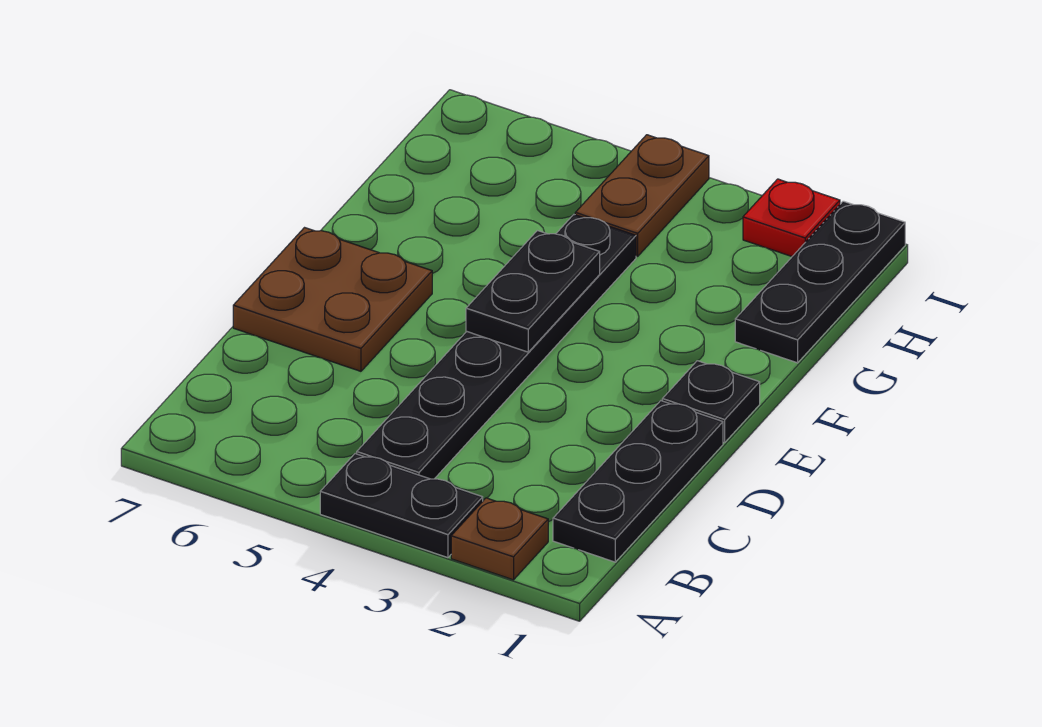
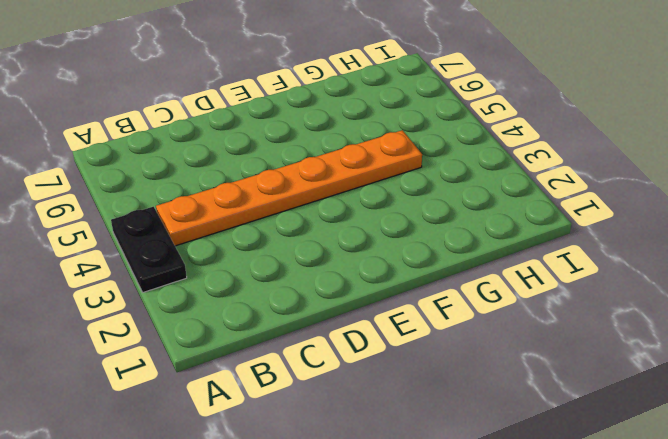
orange plate B4:G4 level 1 -> black plate B4:G4 level 1
none -> brown plate A2 level 1
none -> black plate B1:D1 level 1

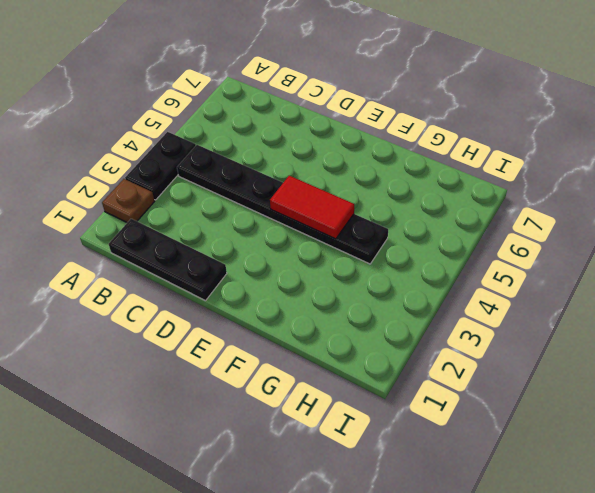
red tile E4:F4 level 2 -> black plate E4:F4 level 2
none -> brown plate D6:E7 level 1
none -> black plate E1 level 1

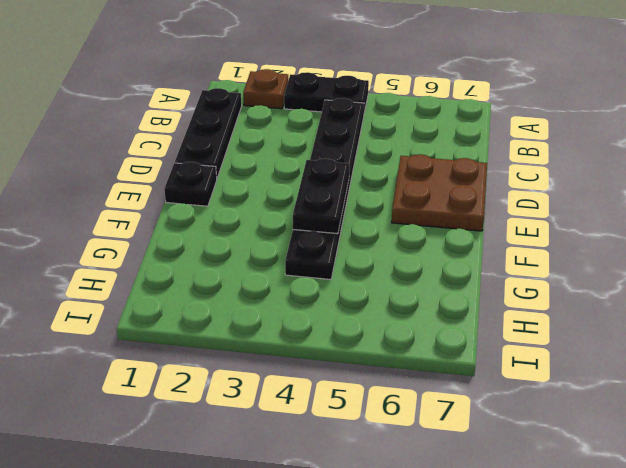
none -> black plate G1:I1 level 1
none -> brown plate H4:I4 level 1

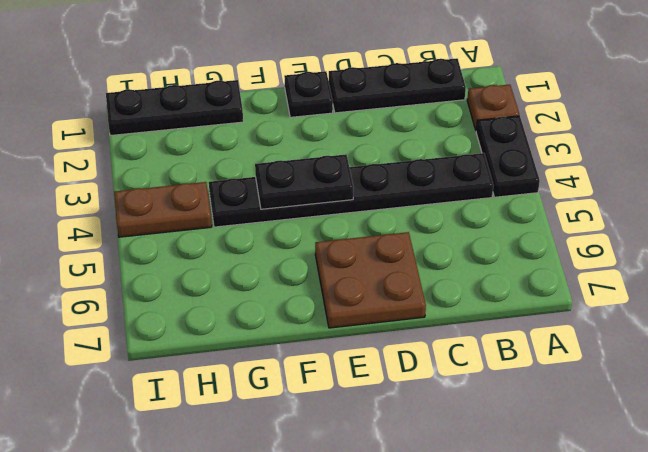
none -> red plate I2 level 1

